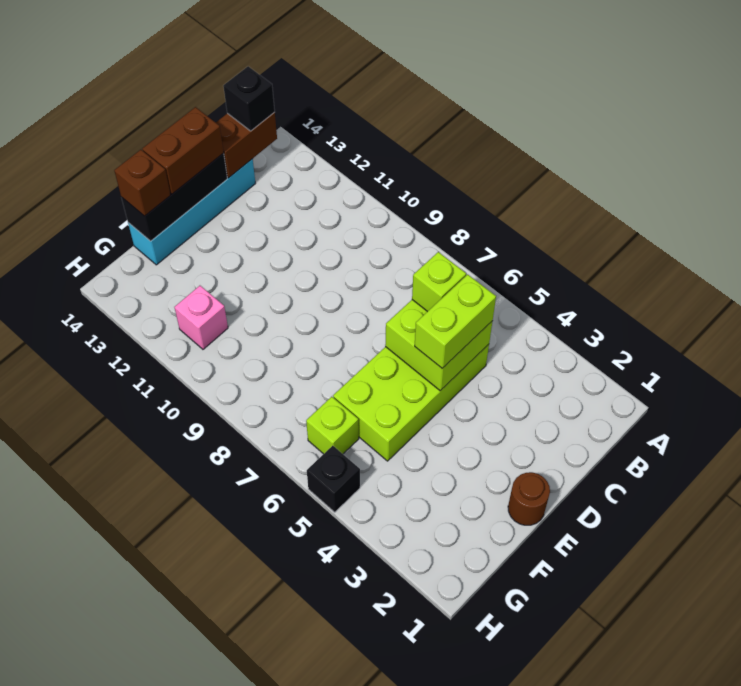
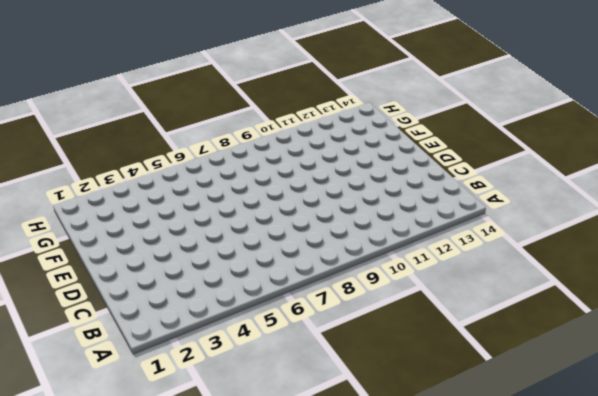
none -> lime brick C5:F6 level 1
none -> cyan brick C14:F14 level 1
none -> brown round brick E1 level 1

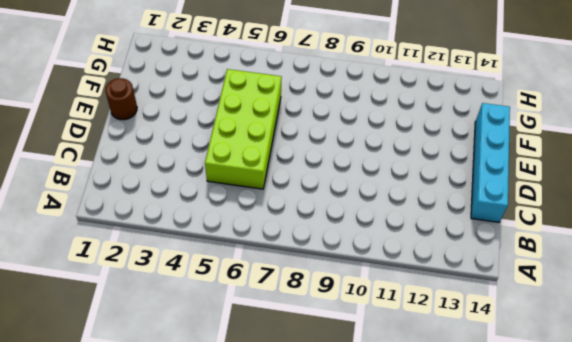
none -> lime brick G6 level 1
none -> pink brick G11 level 1
none -> black brick H5 level 1

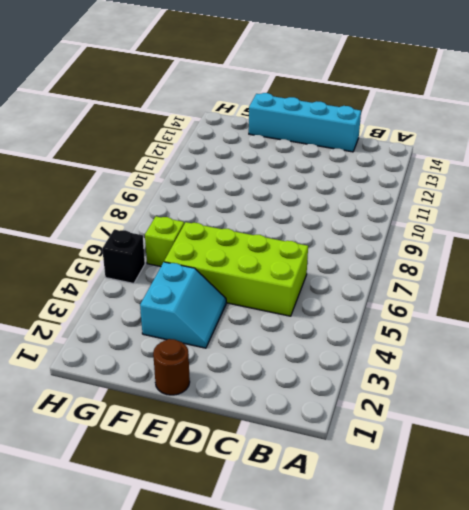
cyan slope E3:F4 level 1 top F -> none
none -> pink brick G11 level 1
none -> brown brick B14:C14 level 2
none -> lime brick C5:D6 level 2

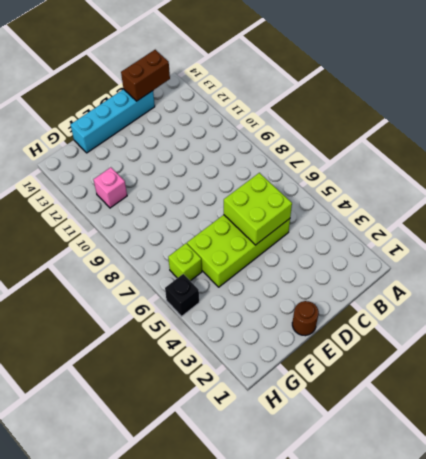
none -> black brick D14:F14 level 2
none -> black brick B14 level 3
none -> lime brick C5:D5 level 3

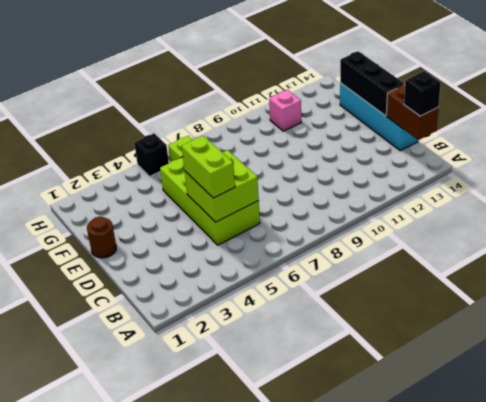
none -> lime brick C6 level 3
none -> brown brick D14:E14 level 3
none -> brown brick F14 level 3

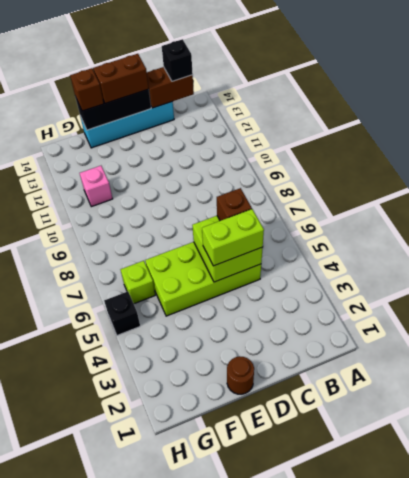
brown brick C6 level 3 -> lime brick C6 level 3

